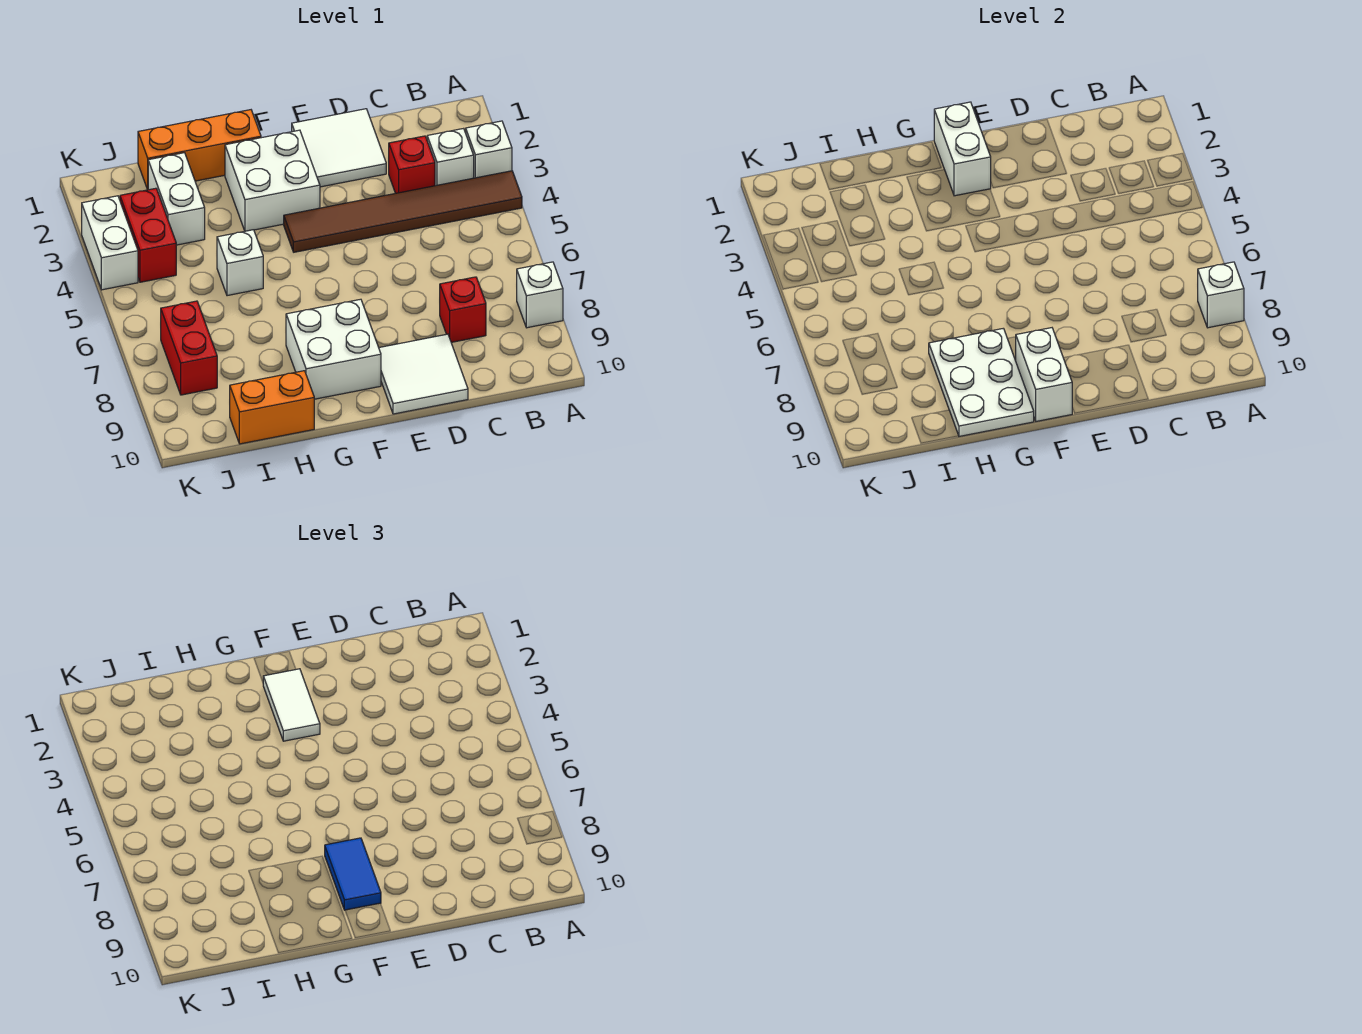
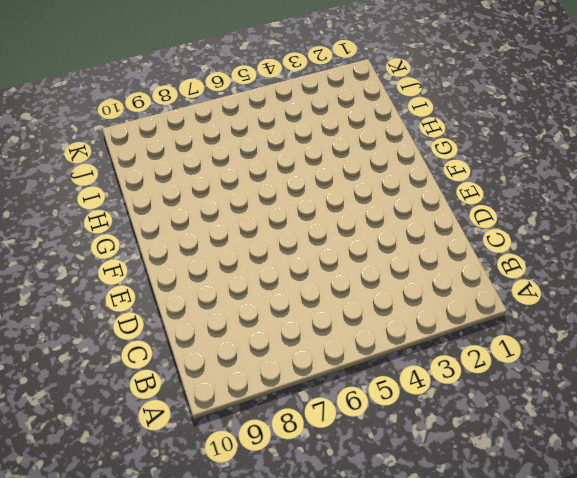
none -> white brick A3 level 1
none -> brown tile A4:F4 level 1
none -> white brick A8 level 1

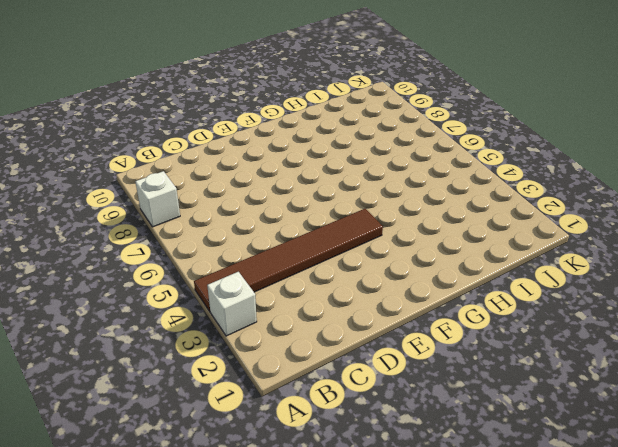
none -> white brick B3 level 1
none -> red brick C3 level 1
none -> red brick C8 level 1

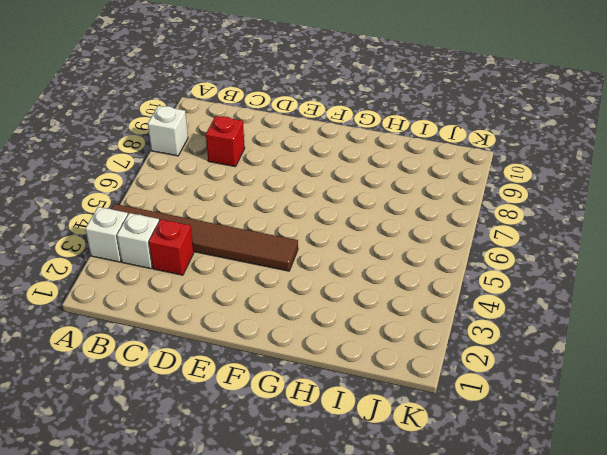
none -> white tile D1:E2 level 1
none -> white tile D9:E10 level 1
none -> white brick F2:G3 level 1

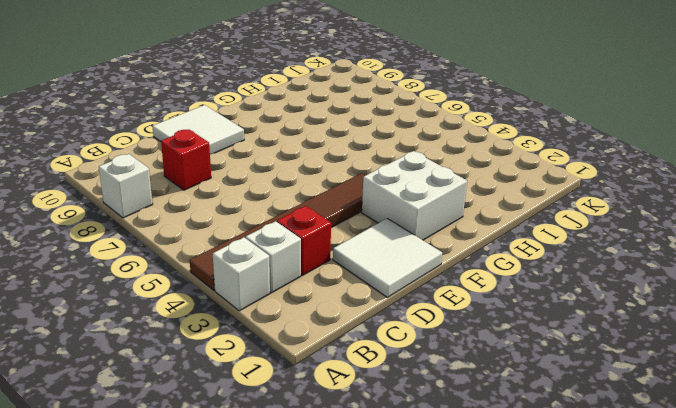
none -> white brick F8:G9 level 1
none -> orange brick G1:I1 level 1
none -> white brick H5 level 1

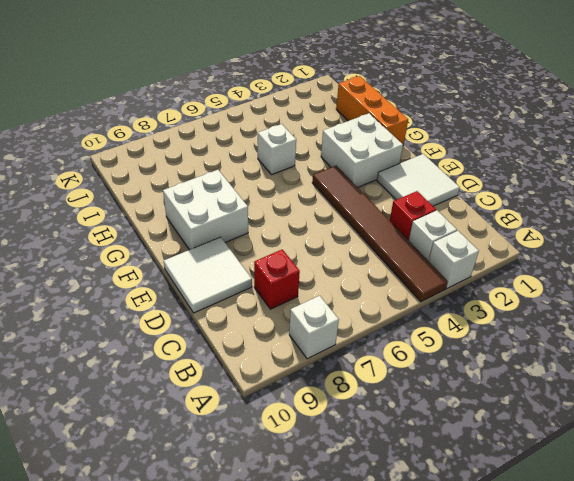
none -> orange brick H10:I10 level 1
none -> white brick I2:I3 level 1
none -> red brick J3:J4 level 1

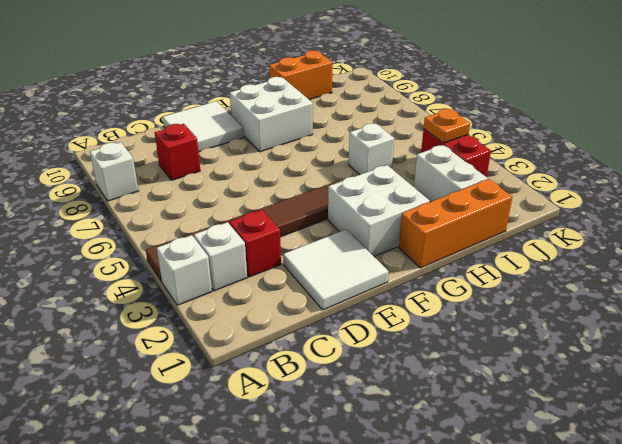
orange plate J4 level 2 -> none
none -> red brick J7:J8 level 1
none -> white brick K3:K4 level 1
none -> white brick A8 level 2

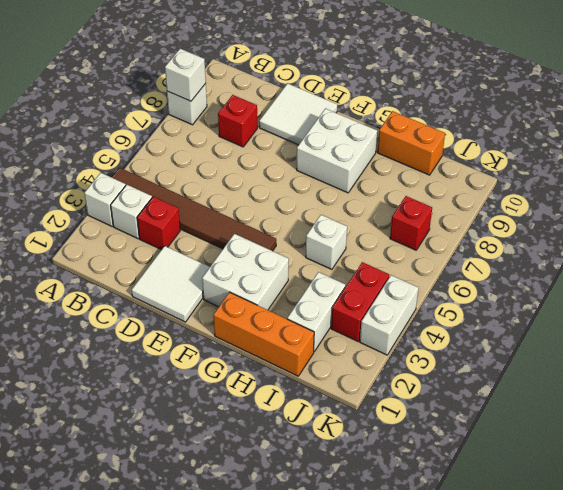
red brick J7 level 1 -> red brick J7:J8 level 1
none -> white brick F1:F2 level 2
none -> white brick F9:F10 level 2
none -> white plate G8:H10 level 2

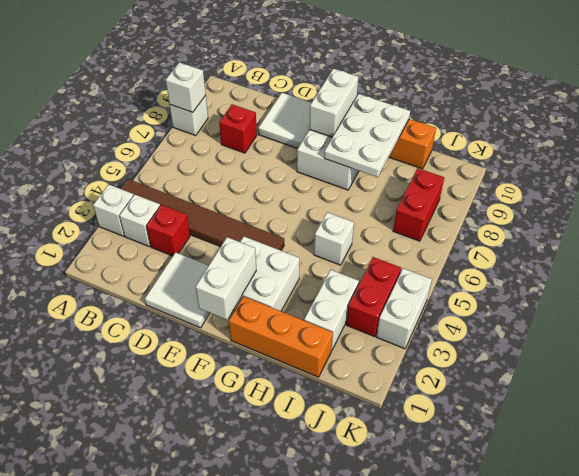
none -> white tile F2:F3 level 3
none -> blue tile F8:F9 level 3

